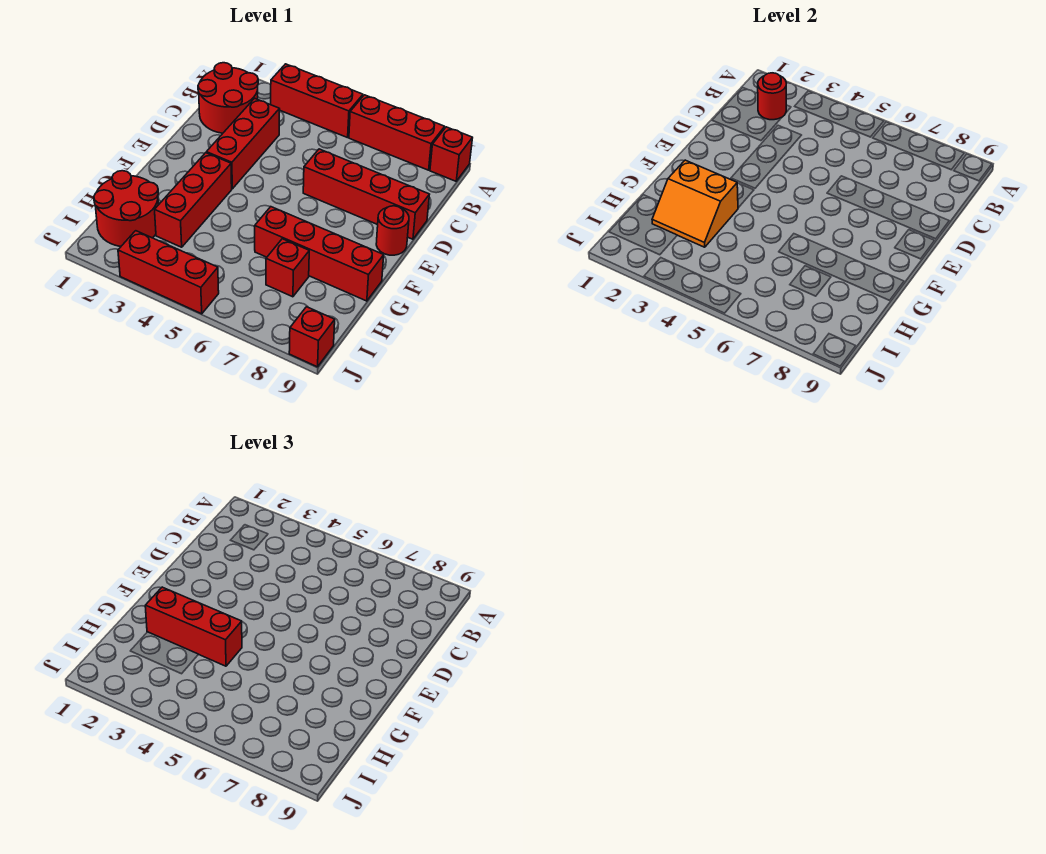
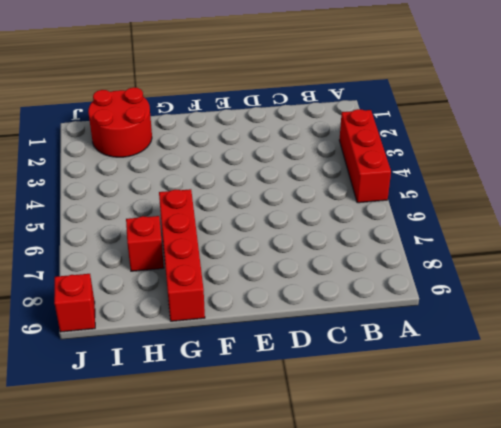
none -> red brick A6:A8 level 1
none -> red brick A9 level 1
none -> red round brick B1:C2 level 1

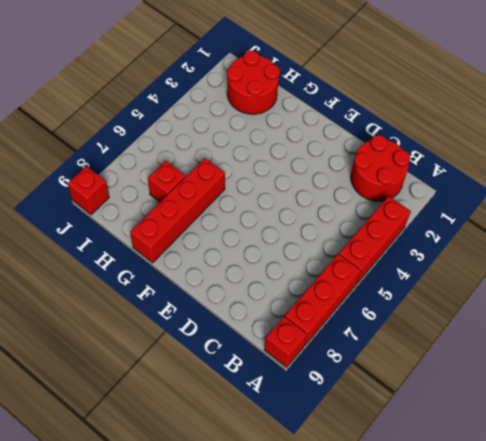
none -> red brick C3:E3 level 1
none -> red brick D6:D9 level 1
none -> red round brick E9 level 1

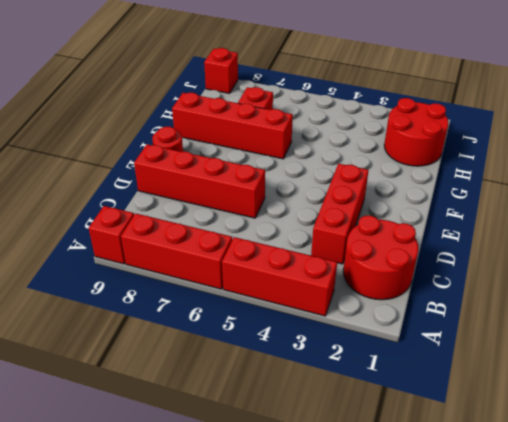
none -> red brick F3:H3 level 1
none -> red brick J3:J5 level 1
none -> red round brick B2 level 2

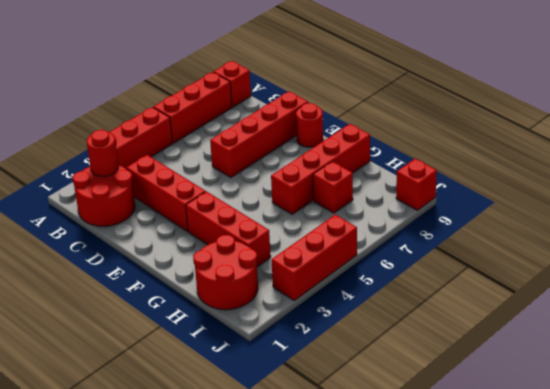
none -> orange slope G2:H3 level 2 top G
none -> red brick G2:G4 level 3

